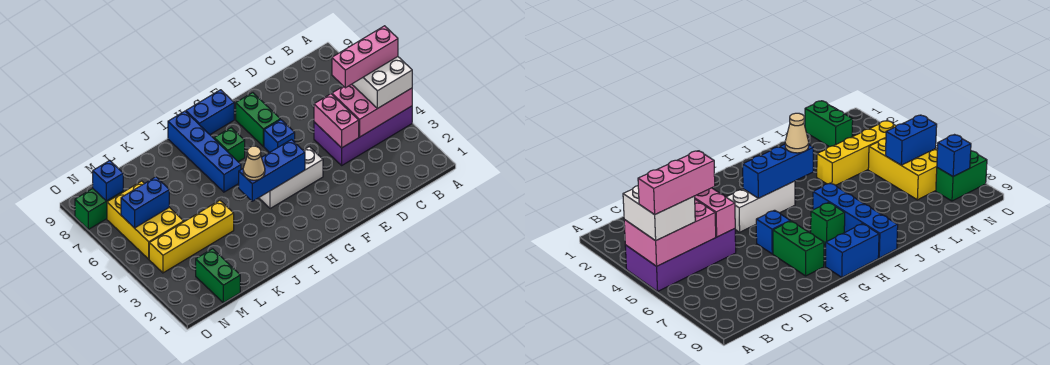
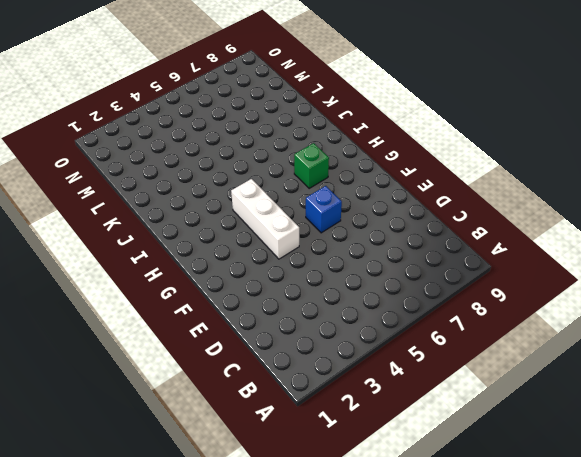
none -> purple brick A4:D5 level 1
none -> green brick F7:F8 level 1
none -> blue brick G9:H9 level 1

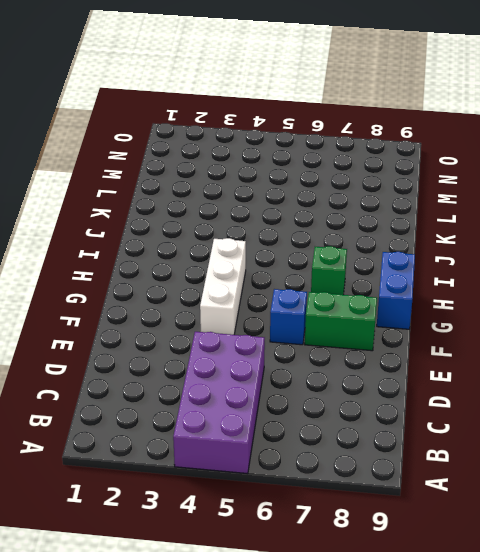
none -> blue brick I6:I9 level 1
none -> yellow brick K4:N4 level 1
none -> green brick M1:M2 level 1

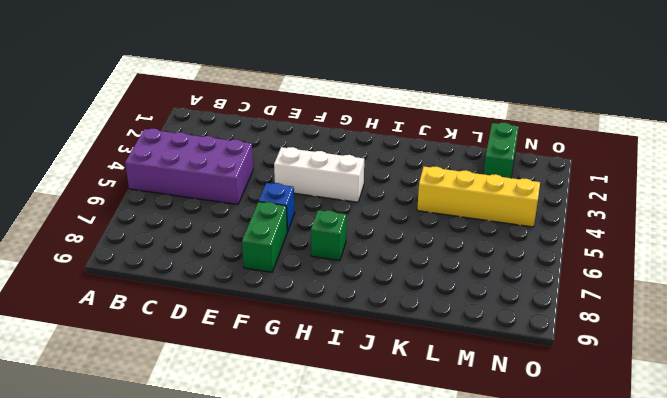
none -> blue brick G9:H9 level 1
none -> blue brick I6:I9 level 1
none -> yellow brick M5:N7 level 1

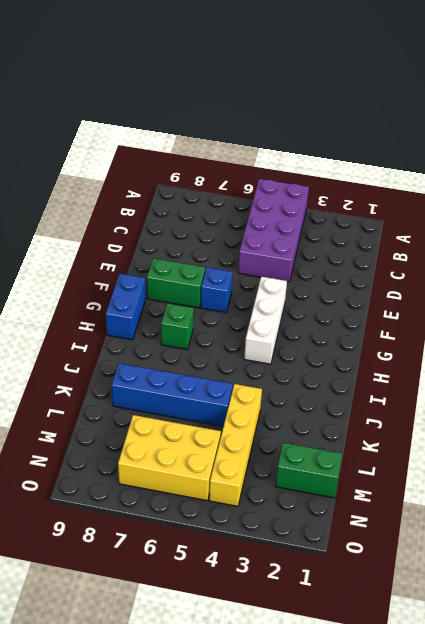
blue brick K5:K8 level 1 -> blue brick I6:I9 level 1
none -> green brick N8:O8 level 1
none -> pink brick A4:C5 level 2
none -> pink brick D4:D5 level 2

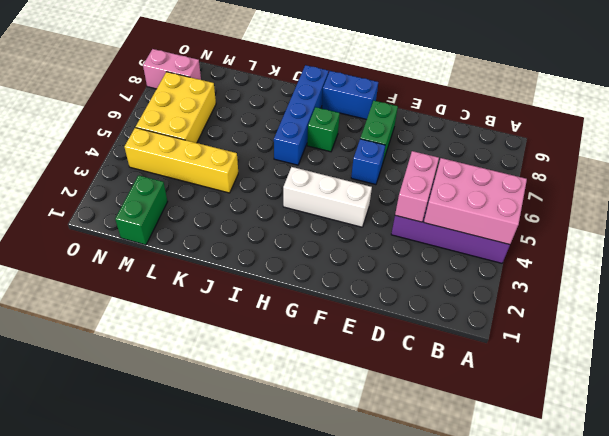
pink brick N8:O8 level 1 -> green brick N8:O8 level 1
none -> blue brick G4:I4 level 2
none -> blue brick M6:N6 level 2
none -> blue brick N8 level 2

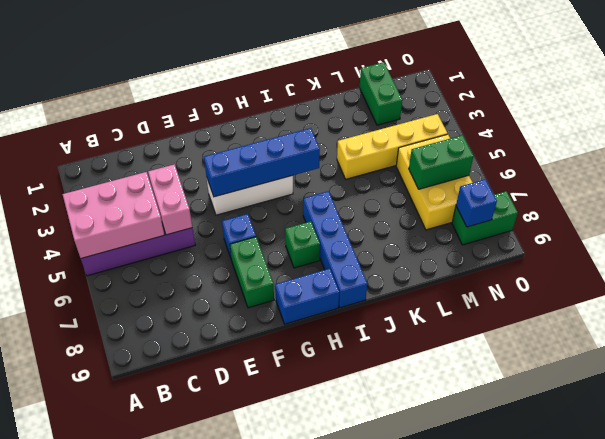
blue brick F4:I4 level 2 -> blue brick G4:I4 level 2
green brick M6:N6 level 2 -> blue brick M6:N6 level 2
none -> white brick A4:B5 level 3
none -> tan cone I4 level 3
none -> pink brick A5:C5 level 4

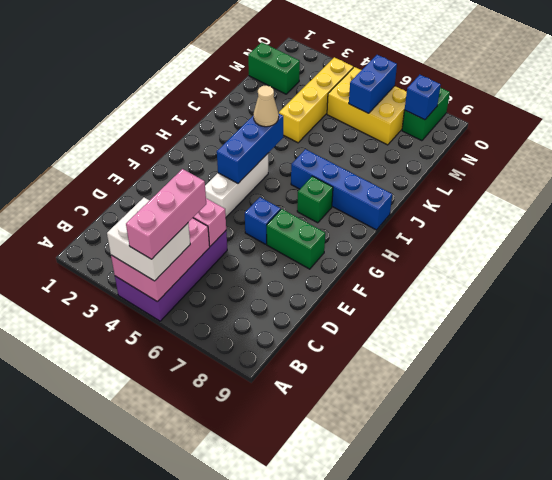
none -> blue brick G9:H9 level 1

